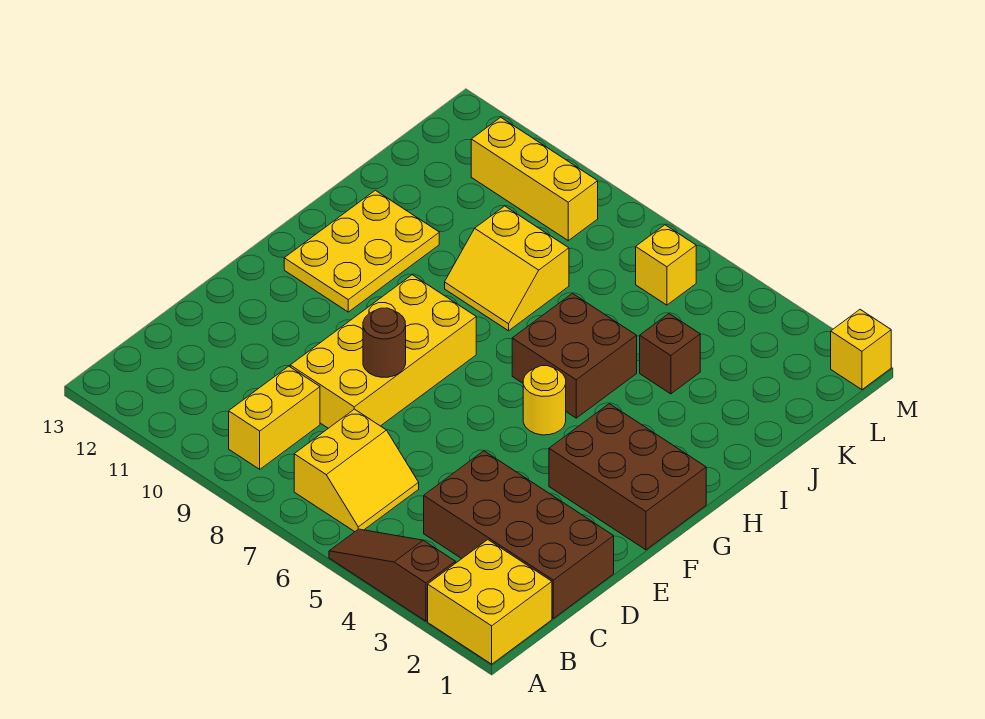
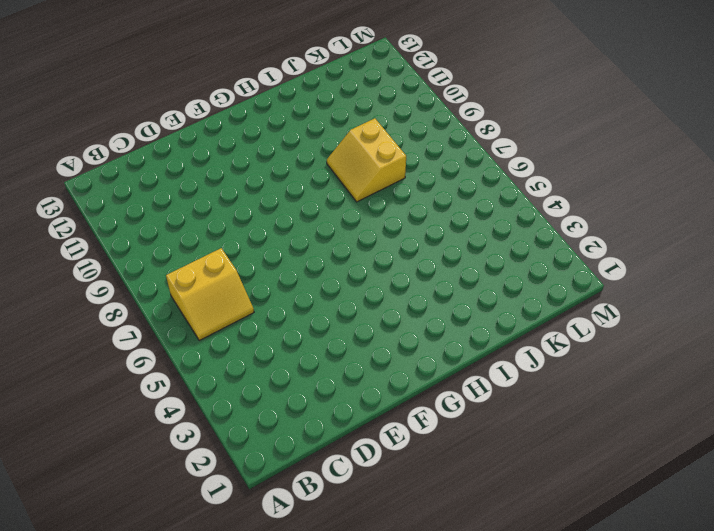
none -> yellow brick A1:B2 level 1
none -> brown slope A3:A5 level 1 top 3
none -> yellow brick B9:C9 level 1

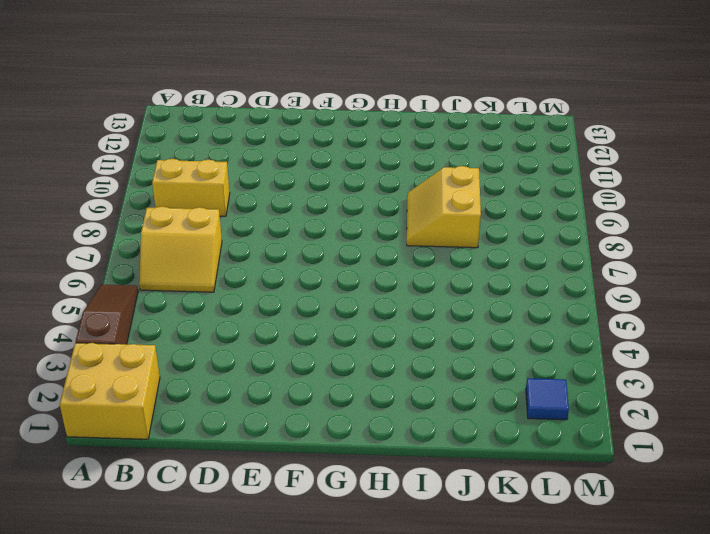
blue tile L2 level 1 -> none
none -> brown brick C1:D4 level 1
none -> yellow brick D8:G9 level 1
none -> brown brick F1:G3 level 1

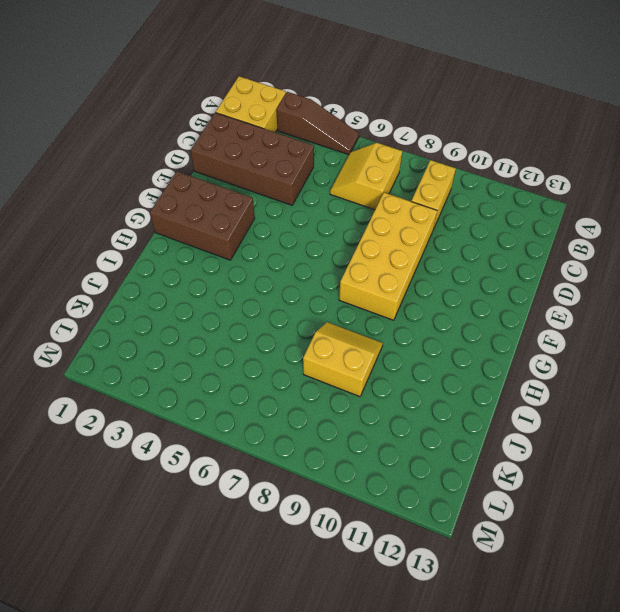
none -> yellow round brick G5 level 1
none -> yellow plate G11:I12 level 1
none -> brown brick H5:I6 level 1

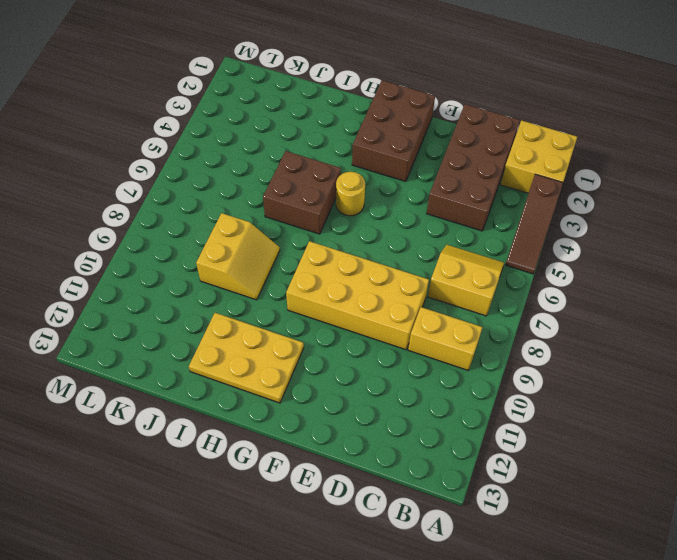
none -> brown brick J4 level 1
none -> yellow brick L6 level 1
none -> yellow brick L9:L11 level 1

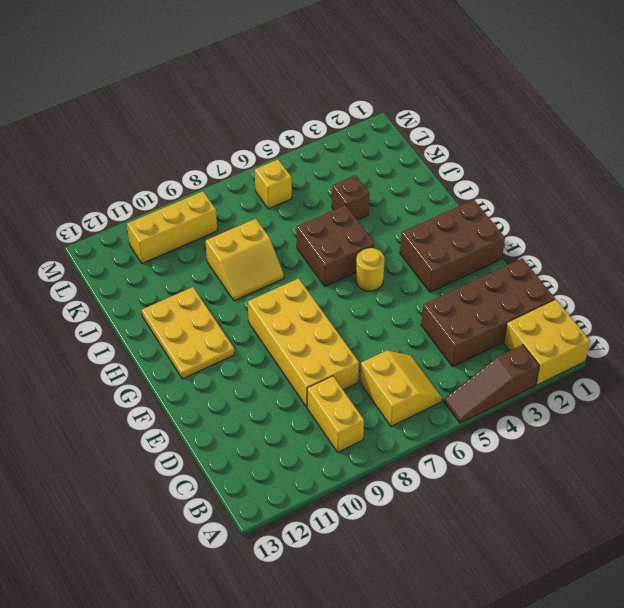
none -> yellow brick M1 level 1
none -> brown round brick E8 level 2

